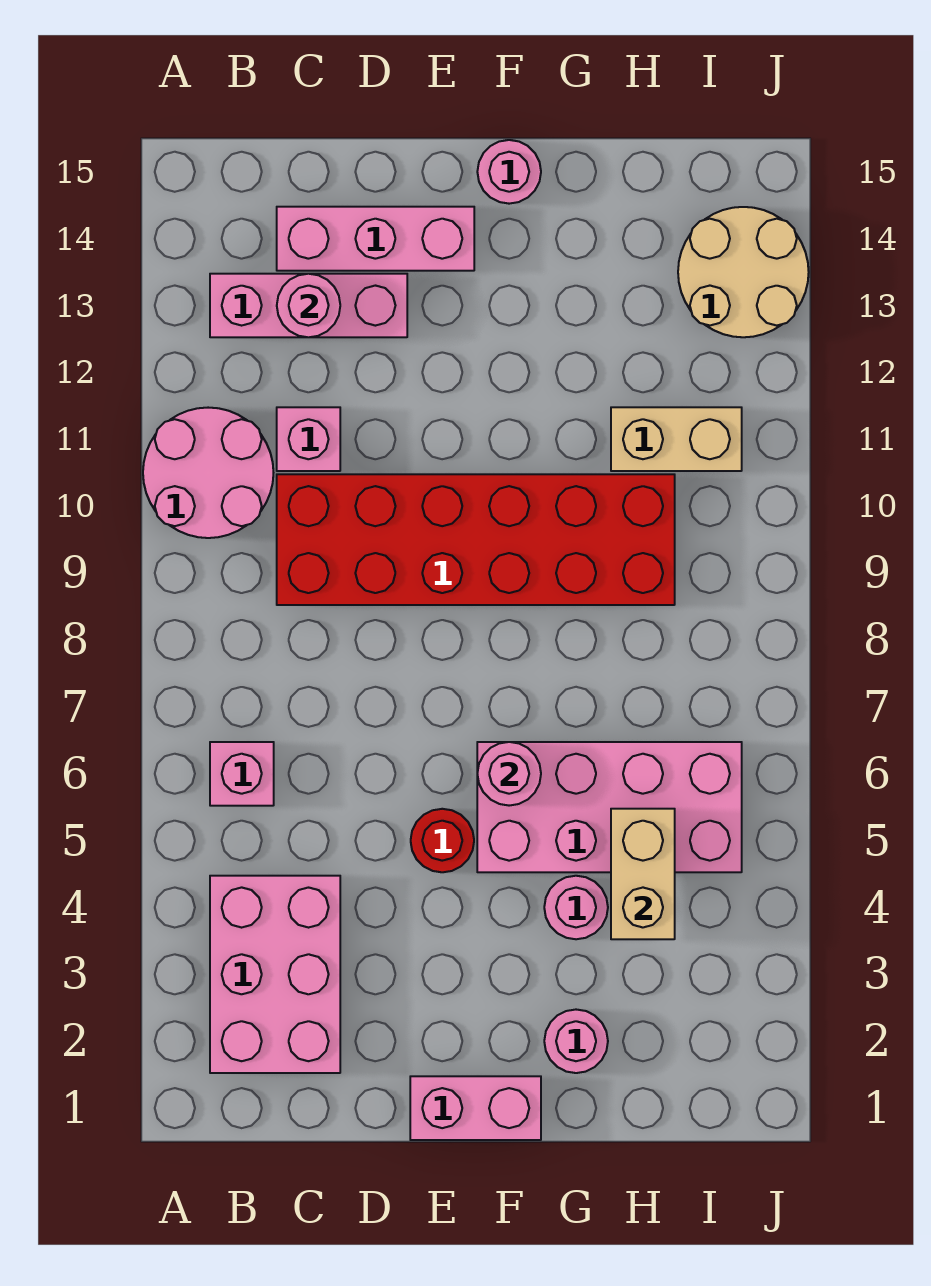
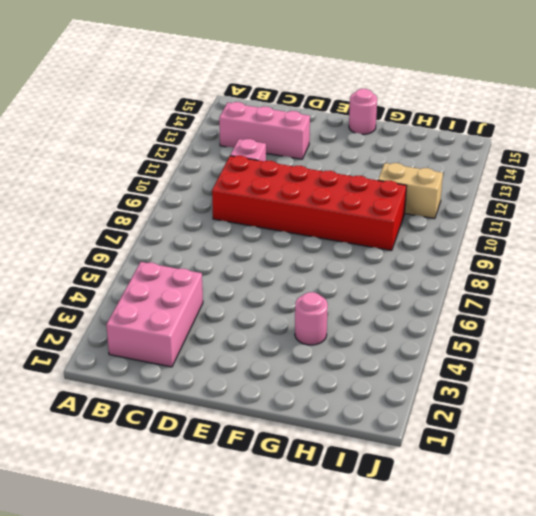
none -> pink round brick A10:B11 level 1
none -> pink brick B6 level 1
none -> pink brick C14:E14 level 1

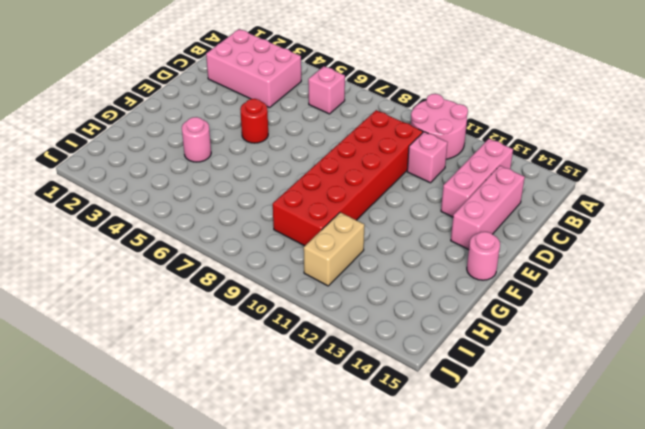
none -> pink brick E1:F1 level 1
none -> pink brick F5:I6 level 1
none -> pink round brick G2 level 1

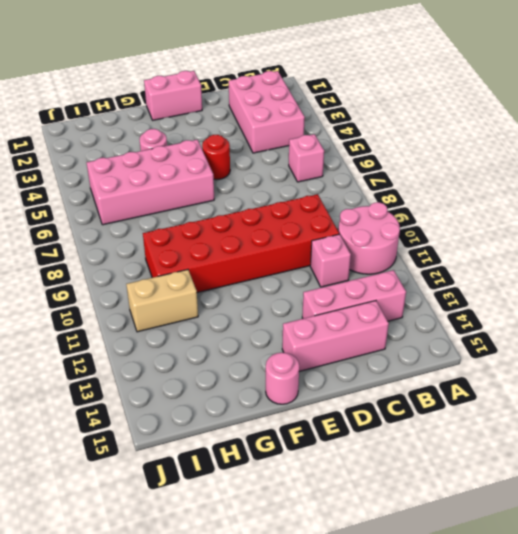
none -> pink round brick G2 level 1
none -> tan round brick I13:J14 level 1
none -> pink round brick C13 level 2

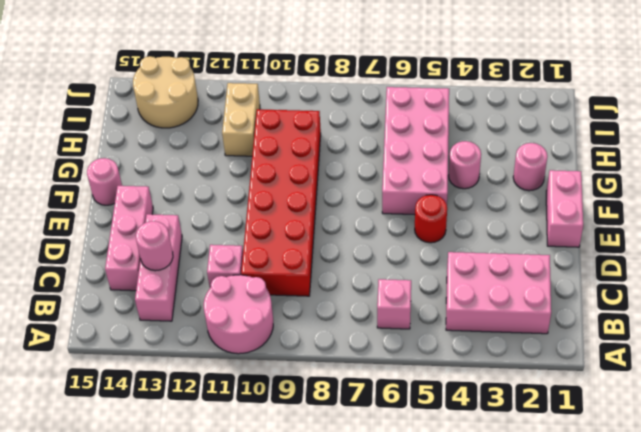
none -> pink round brick F6 level 2
none -> tan brick H4:H5 level 2

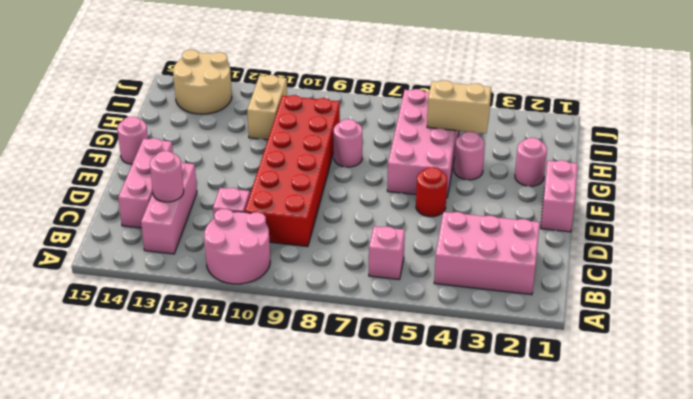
pink round brick G8 level 1 -> pink round brick F6 level 2

